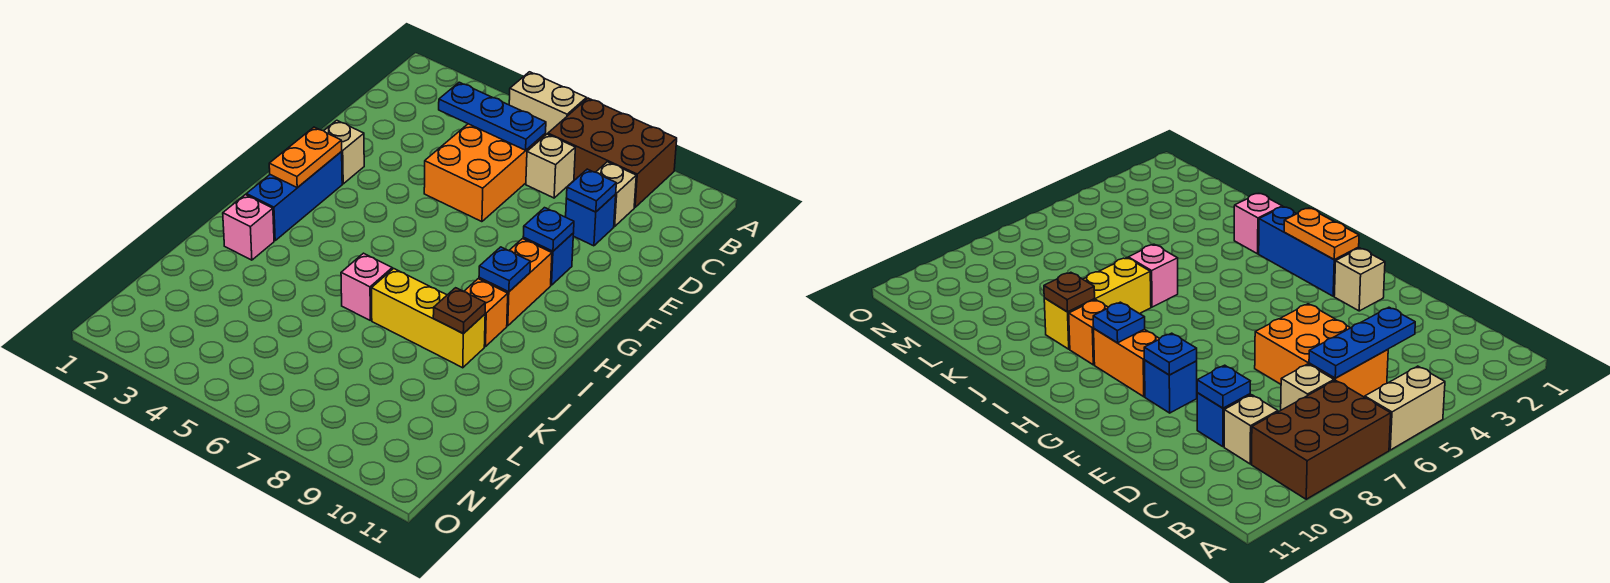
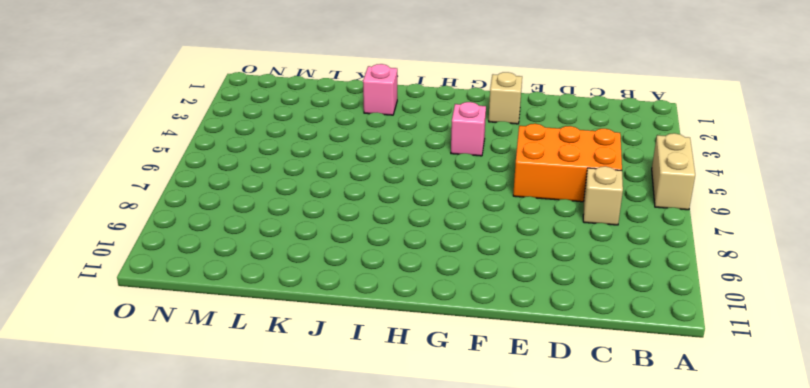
pink brick G4 level 1 -> pink brick J6 level 1
none -> brown brick A7:B9 level 1
none -> tan brick C9 level 1
none -> blue brick D9 level 1

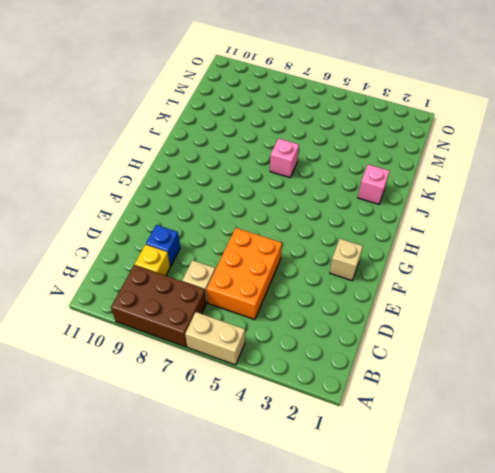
yellow brick C9 level 1 -> tan brick C9 level 1
none -> blue brick F9 level 1
none -> blue brick G2:I2 level 1
none -> orange brick G9:H9 level 1

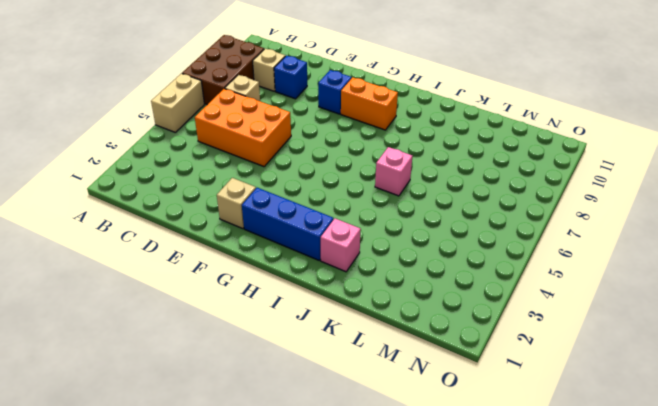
none -> orange brick I9 level 1
none -> yellow brick J7:J9 level 1
none -> blue plate C4:C6 level 2

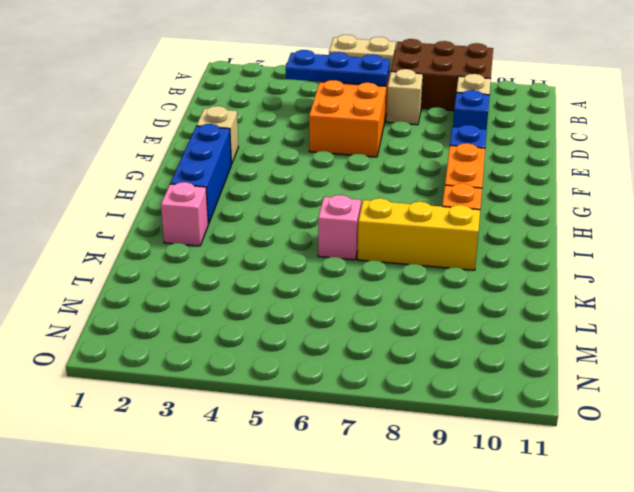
none -> blue plate D9 level 2
none -> blue plate F9 level 2
none -> orange plate G2:H2 level 2

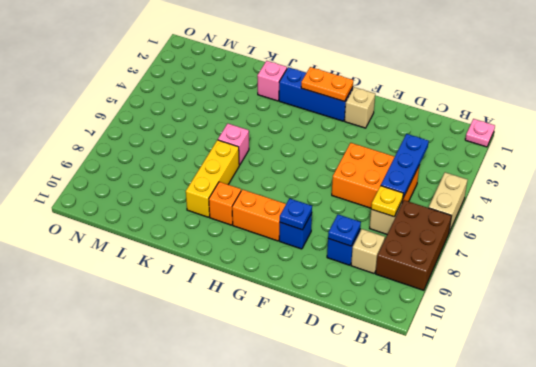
pink plate A1 level 1 -> none
yellow plate C7 level 2 -> none
none -> blue plate H9 level 2
none -> brown plate J9 level 2

